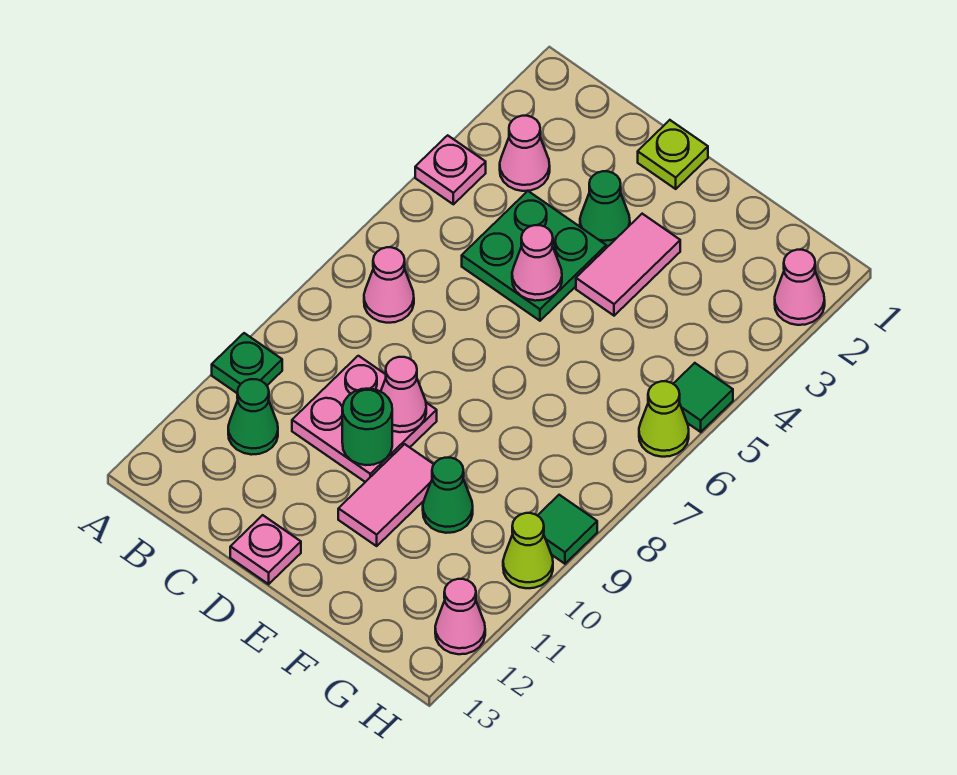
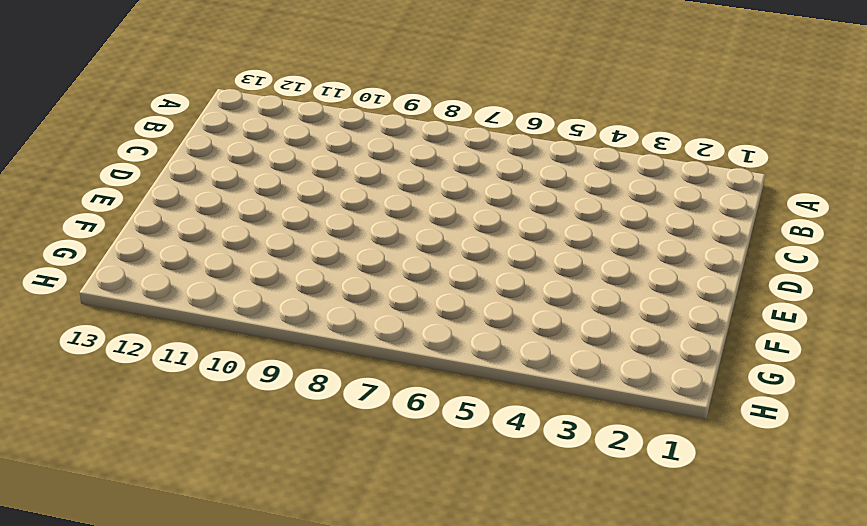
none -> pink plate A4 level 1
none -> green plate A10 level 1
none -> pink cone B3 level 1

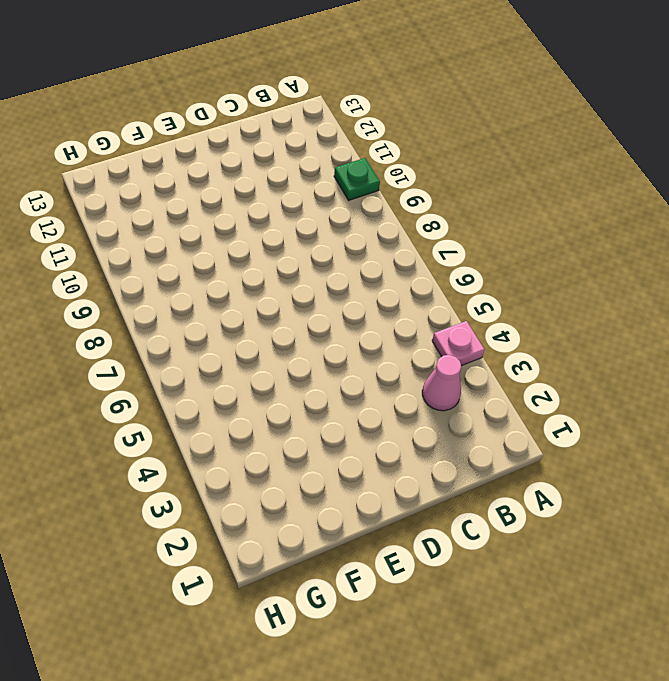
none -> pink cone B7 level 1
none -> green cone B11 level 1
none -> green plate C4:D5 level 1

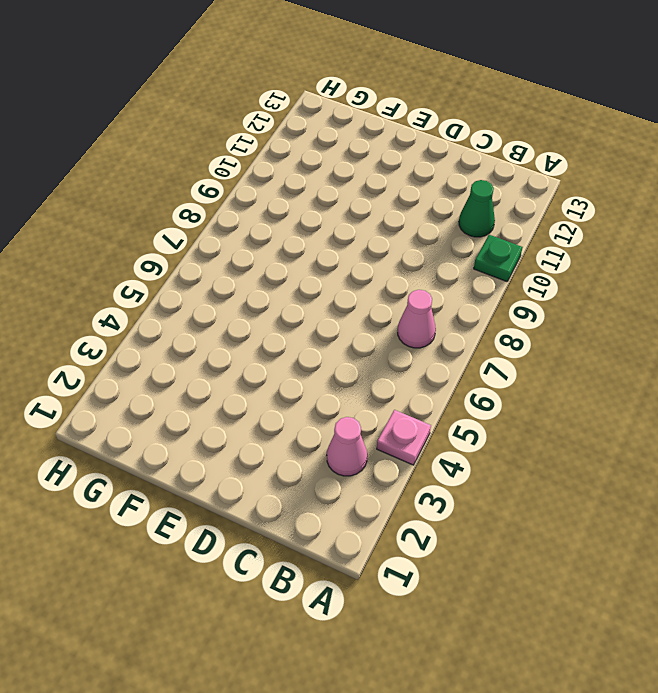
none -> green plate C4:D5 level 1
none -> pink plate C9:D10 level 1
none -> lime plate D1 level 1

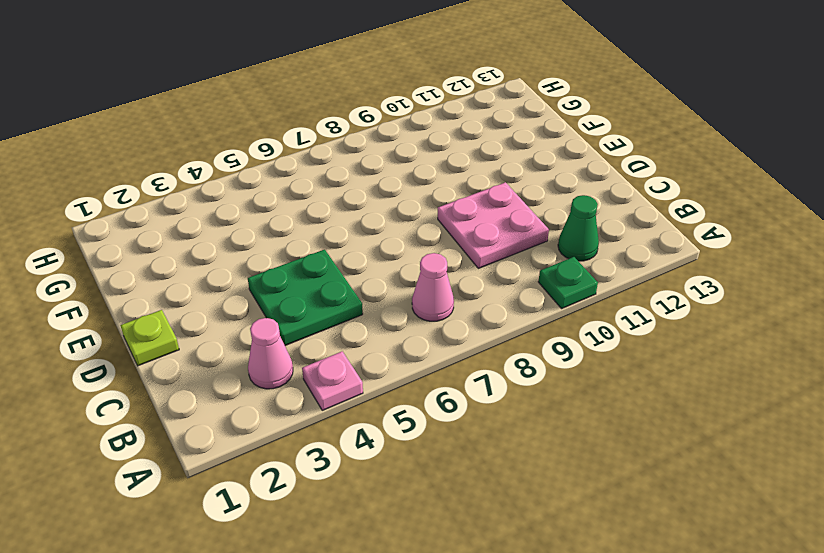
none -> green cone D3 level 1
none -> pink plate D13 level 1
none -> pink tile E3:E4 level 1

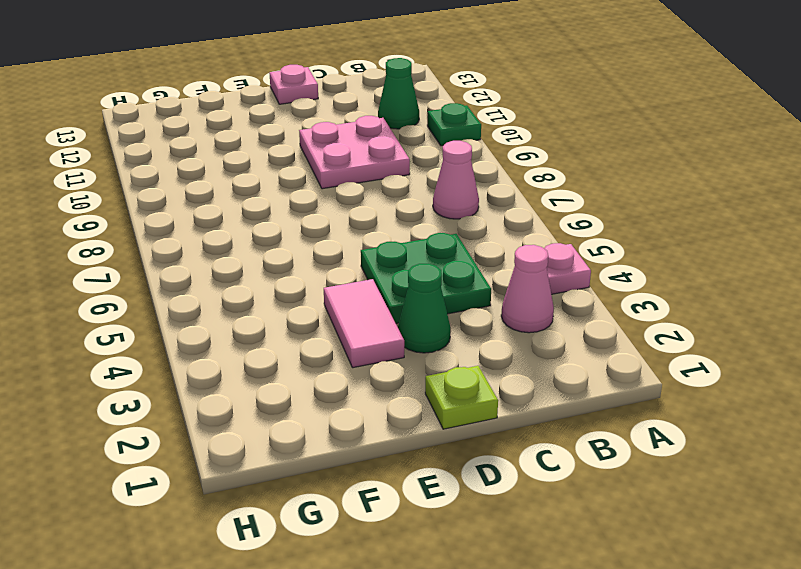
none -> pink tile E10:E11 level 1
none -> green cone F10 level 1
none -> pink cone H2 level 1

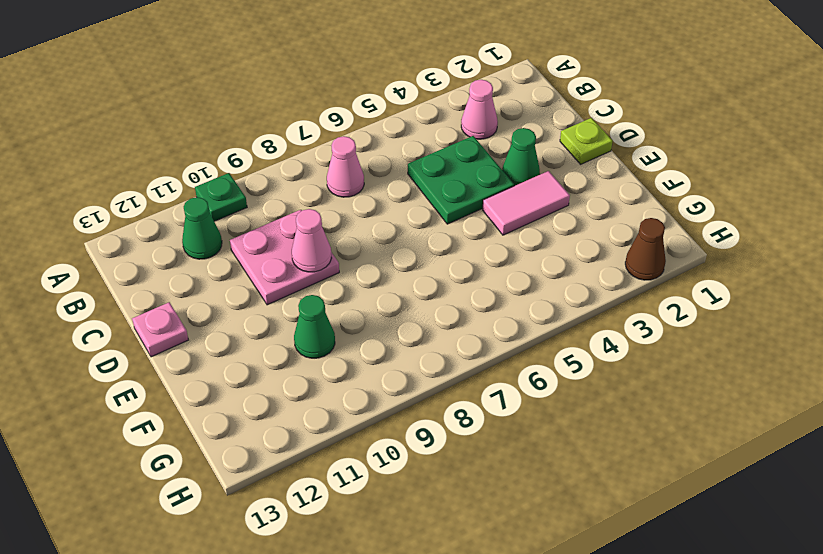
brown cone H2 level 1 -> pink cone H2 level 1
none -> pink plate A4 level 1
none -> pink tile E10:E11 level 1
none -> green tile H5 level 1

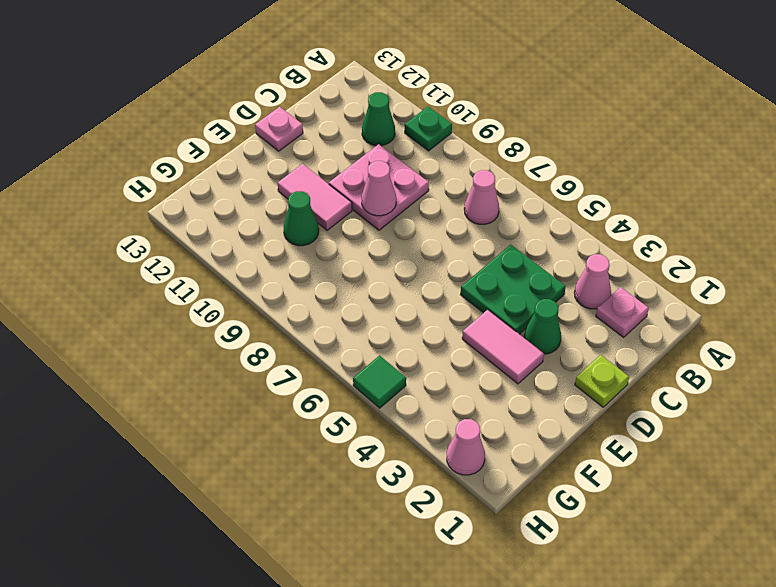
pink plate B2 level 1 -> pink plate A4 level 1
none -> lime cone H6 level 1
none -> green tile H9 level 1
none -> lime cone H10 level 1

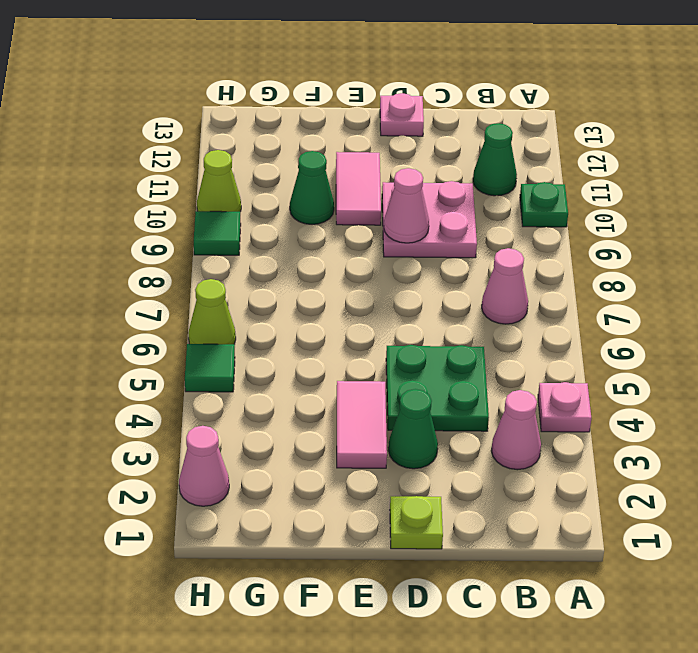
none -> pink cone H12 level 1
none -> pink cone D5 level 2
none -> green round brick D10 level 2

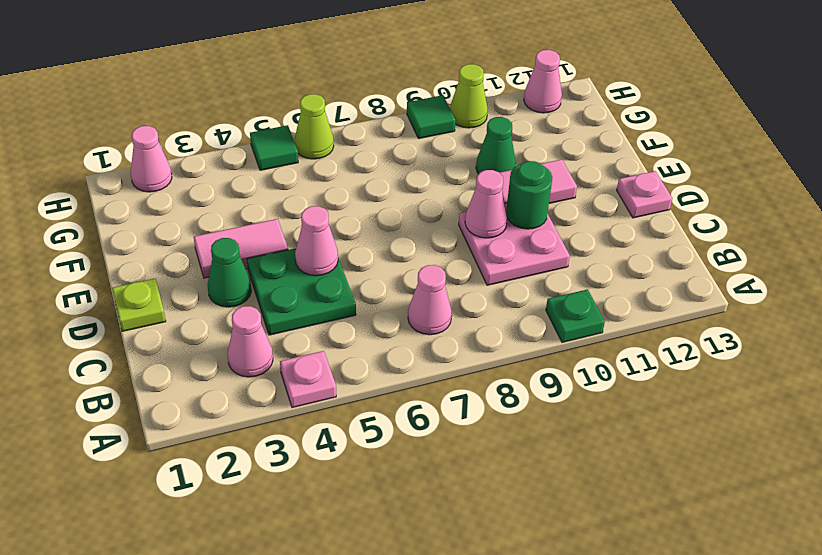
none -> green cone B11 level 1

